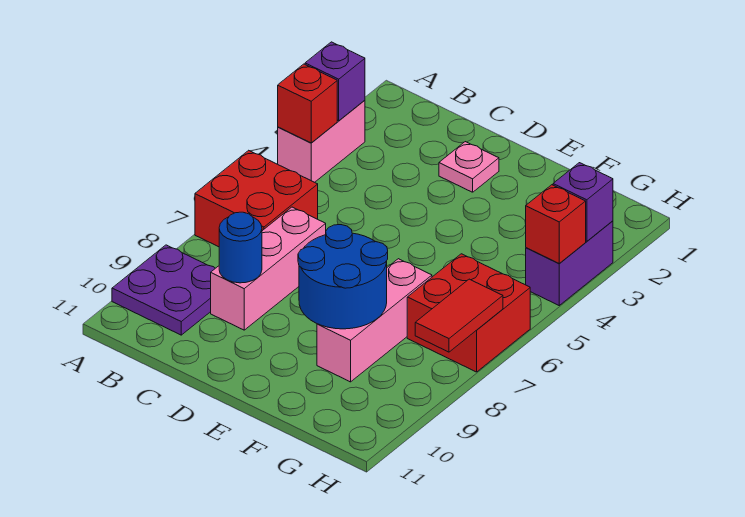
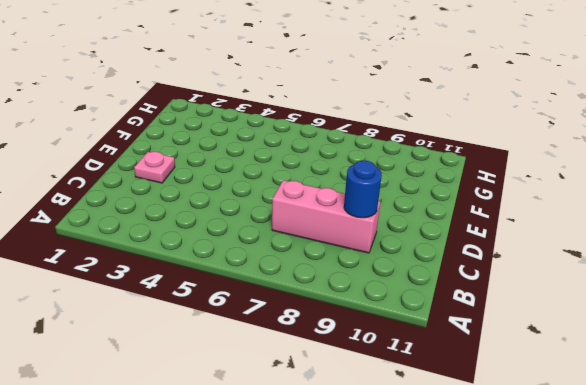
none -> pink brick A3:A4 level 1
none -> red brick A6:B7 level 1
none -> purple plate A9:B10 level 1

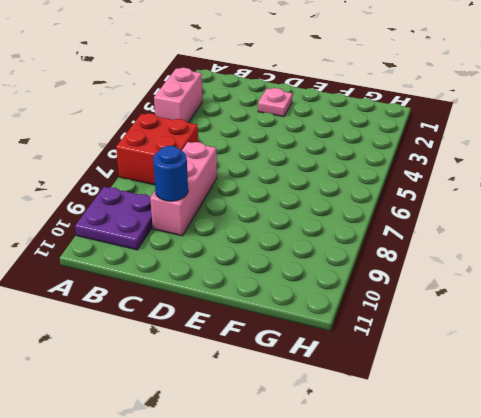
none -> pink brick F7:F9 level 1
none -> red brick G6:H7 level 1
none -> purple brick H3:H4 level 1

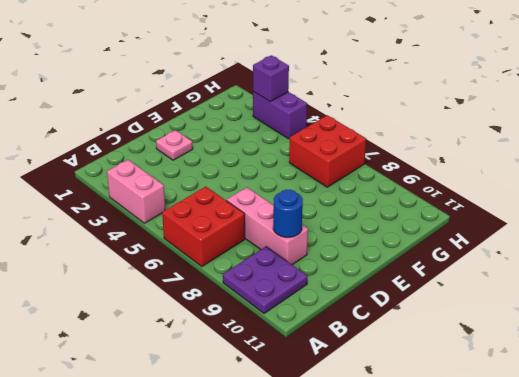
none -> pink brick F7:F9 level 1
none -> purple brick A3 level 2
none -> red brick A4 level 2

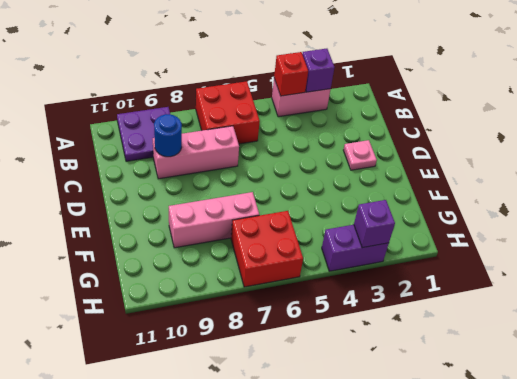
none -> blue round brick E8:F9 level 2
none -> red brick H4 level 2
none -> red tile H7:H8 level 2

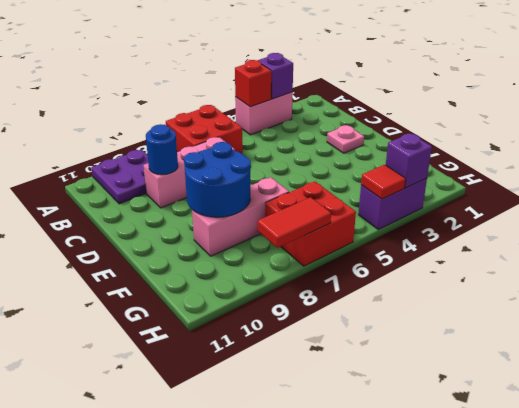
red tile H4 level 2 -> red brick H4 level 2

